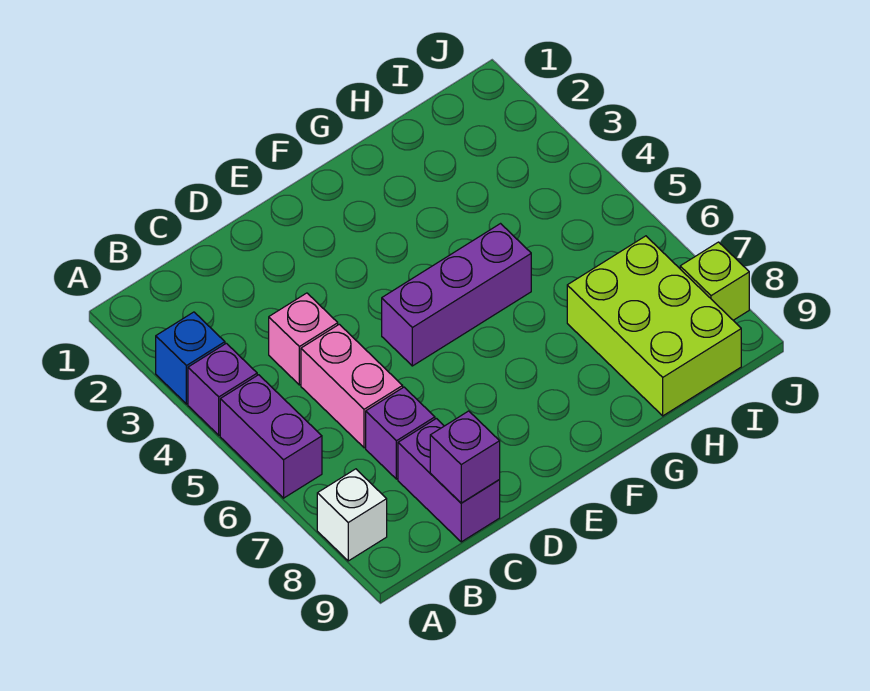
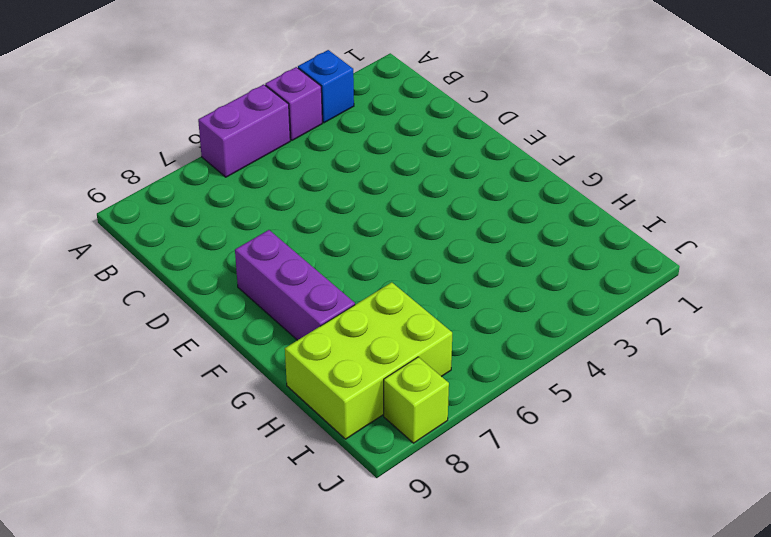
purple brick E8:G8 level 1 -> purple brick E5:G5 level 1
none -> white brick A8 level 1
none -> pink brick C4 level 1
none -> pink brick C5:C6 level 1

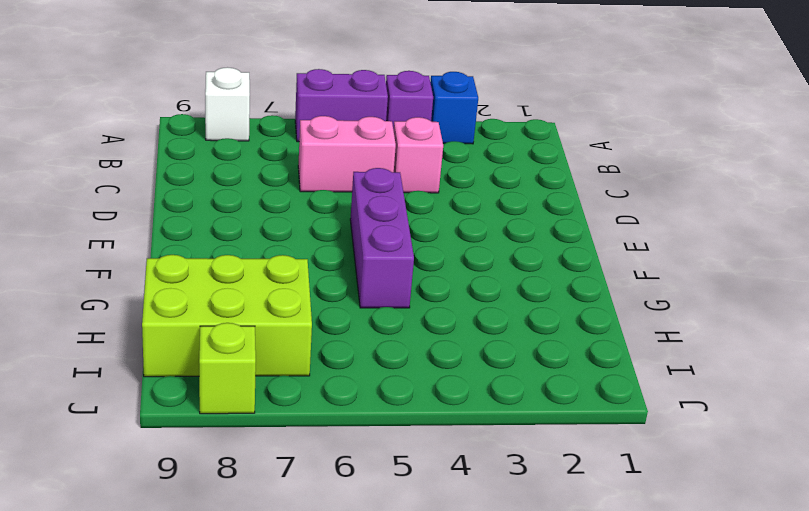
none -> purple brick C7 level 1
none -> purple brick C8:C9 level 1
none -> purple brick C9 level 2

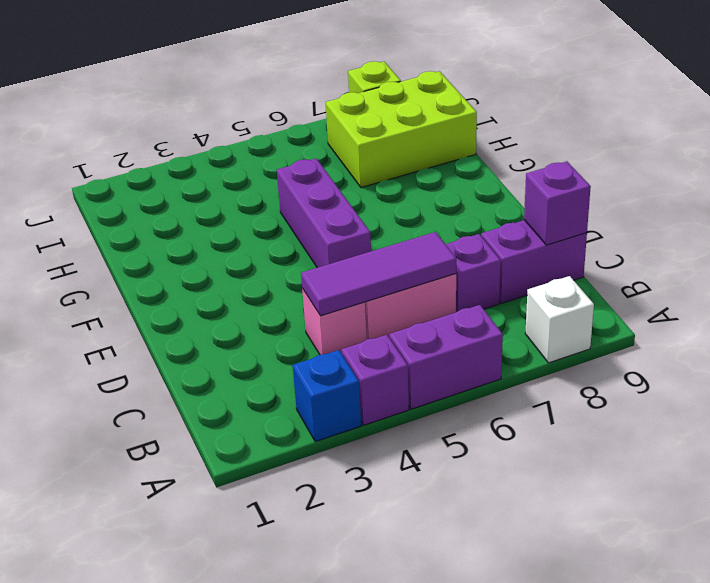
purple tile C4:C6 level 2 -> none

